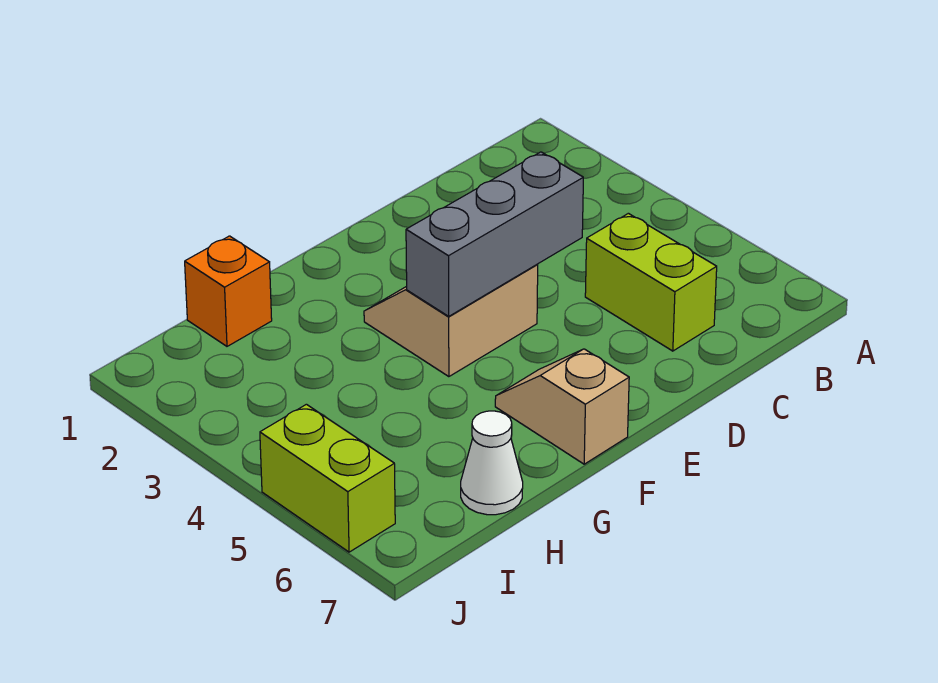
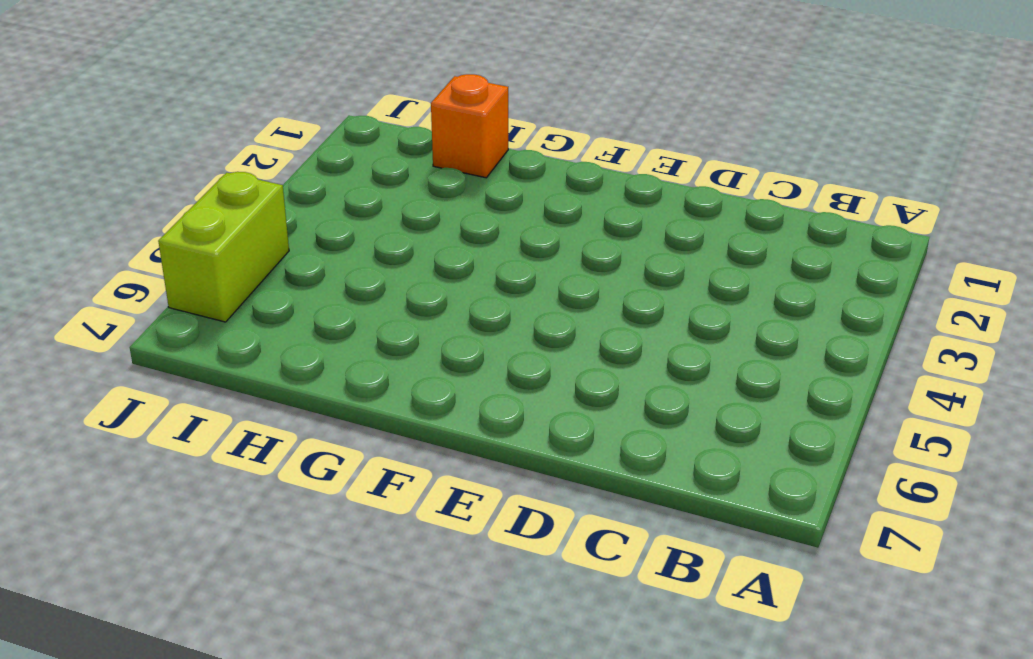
none -> lime brick C5:C6 level 1
none -> tan slope E3:F4 level 1 top 4

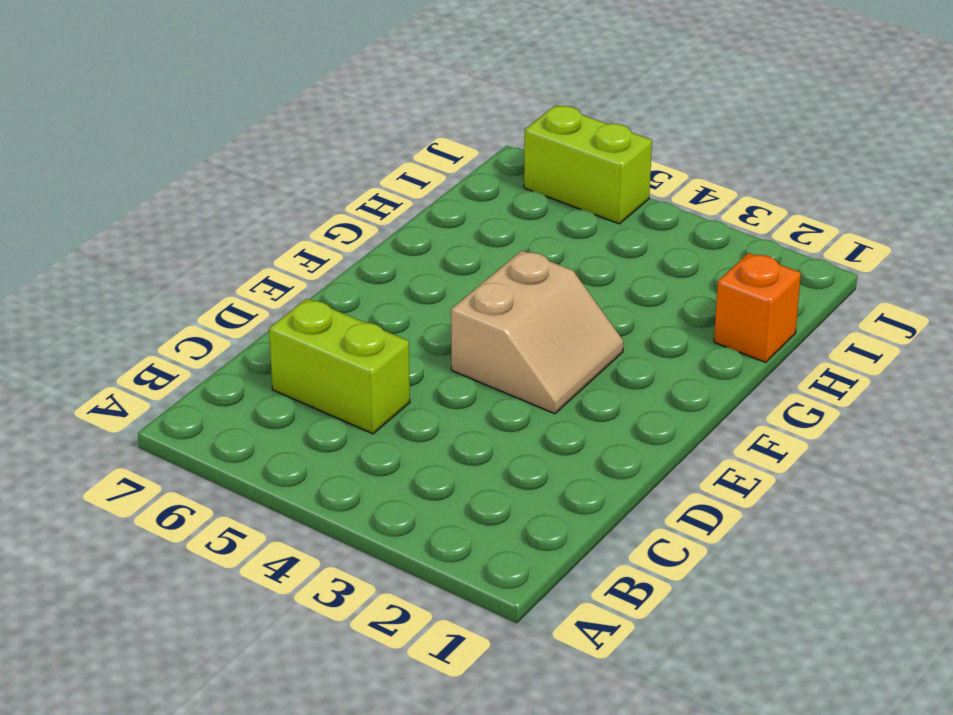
none -> tan slope F6:F7 level 1 top 7
none -> white cone H7 level 1

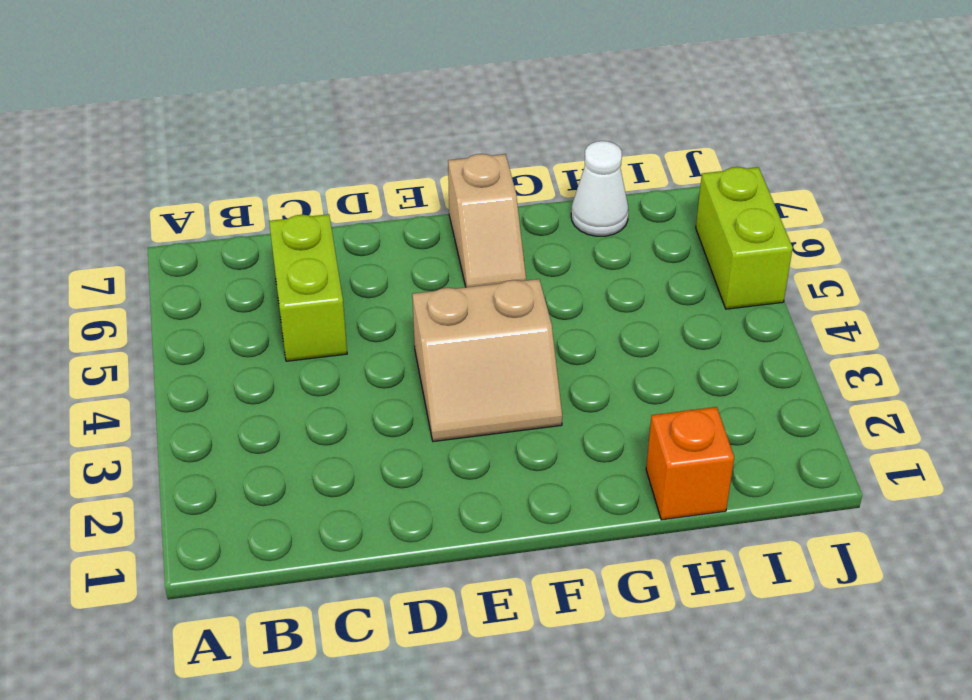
none -> grey brick D4:F4 level 2

